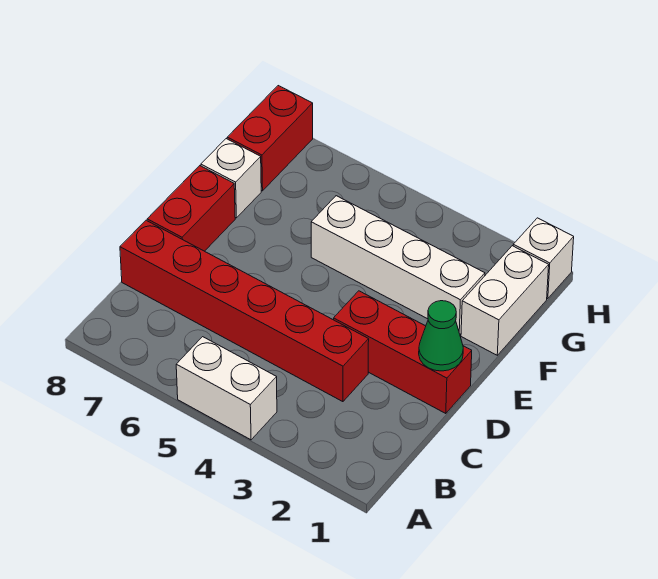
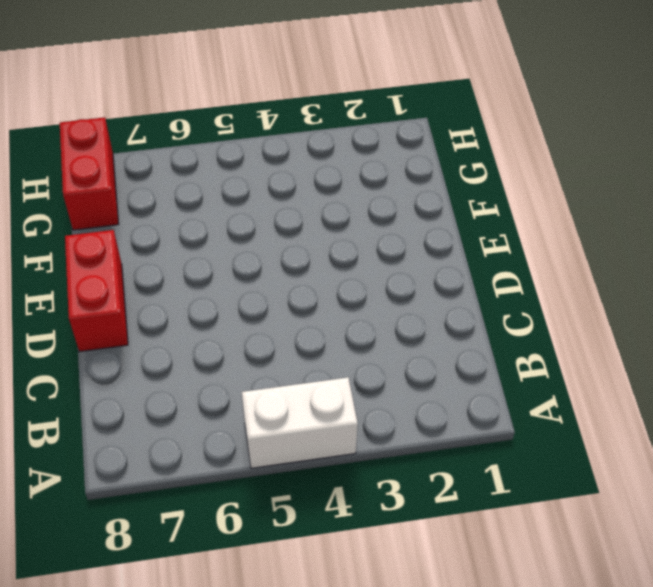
none -> red brick C3:C8 level 1
none -> red brick D1:D3 level 1

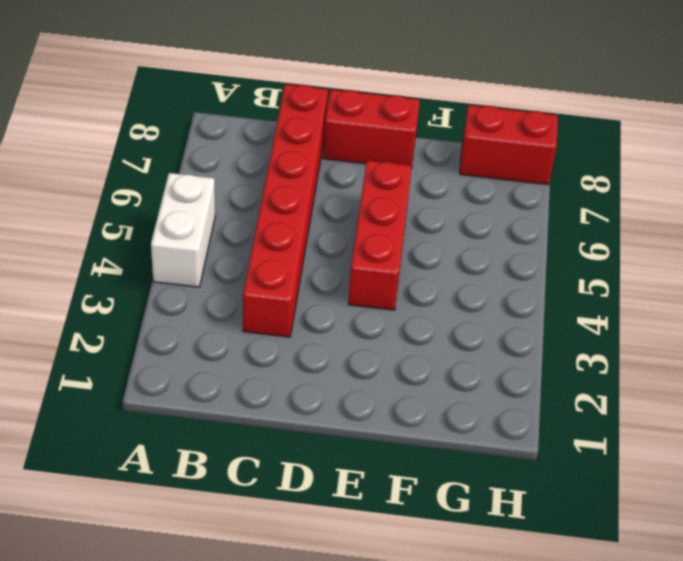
red brick E4:E6 level 1 -> red brick D1:D3 level 1
none -> white brick F1:G1 level 1
none -> white brick F2:F5 level 1

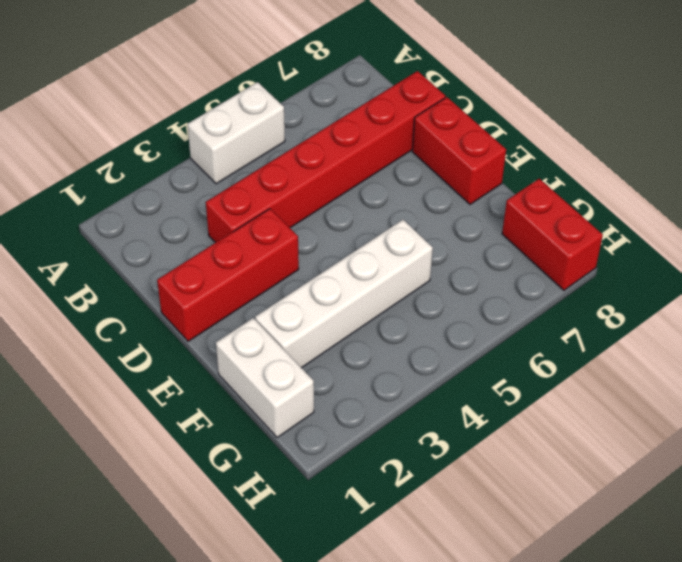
none -> white brick F8 level 1
none -> white brick H1 level 1

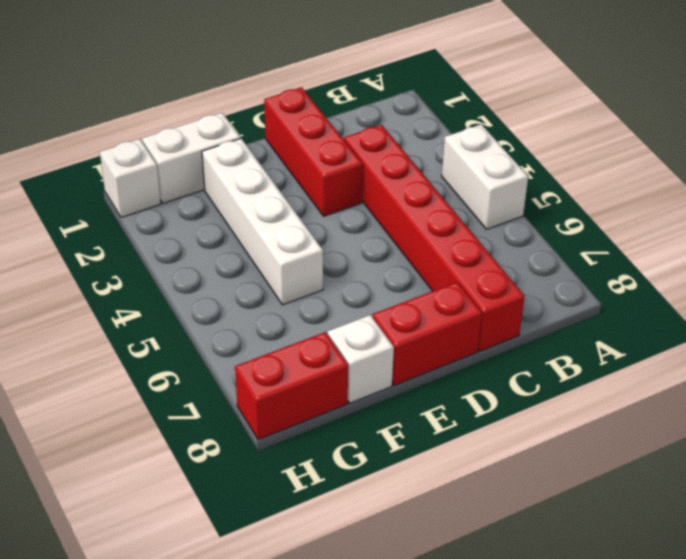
none -> green cone D1 level 2

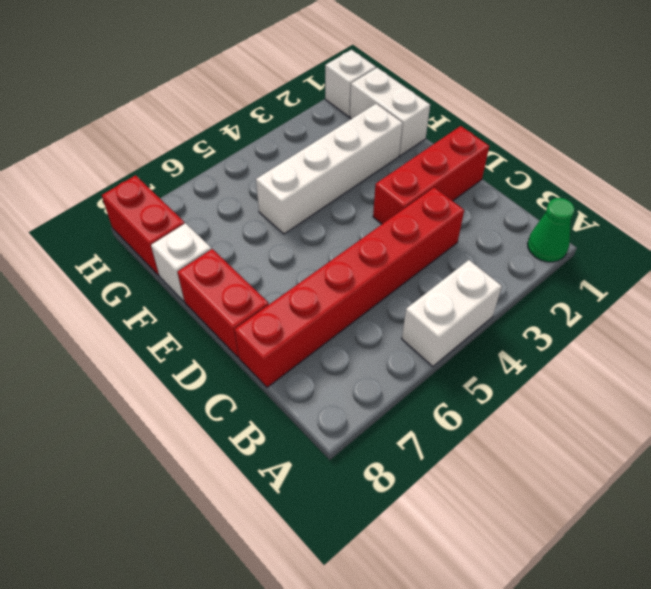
green cone A1 level 1 -> green cone D1 level 2

